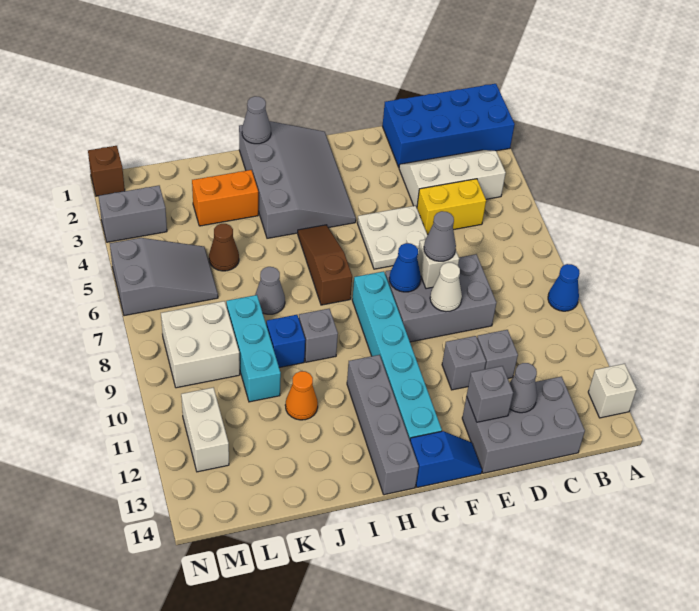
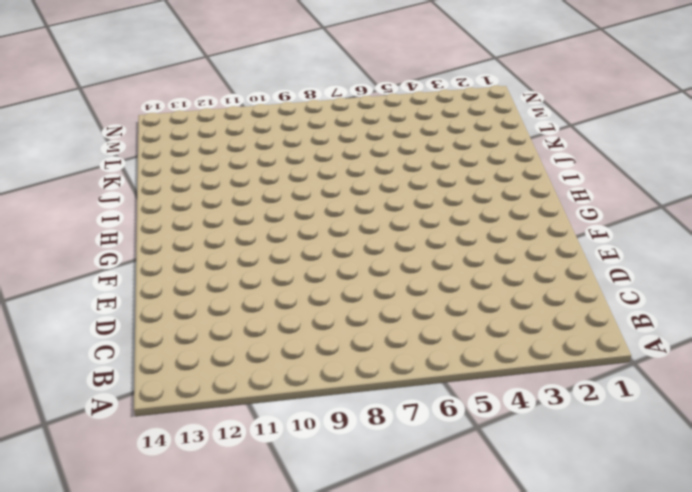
none -> blue brick A1:D2 level 1
none -> blue cone A9 level 1
none -> white brick A13 level 1
none -> white slope B3:D4 level 1 top 4

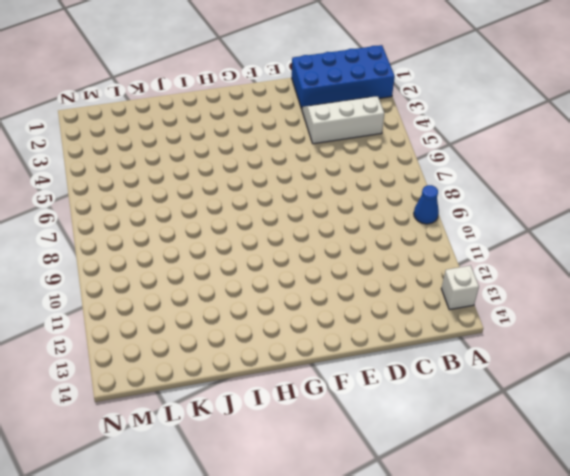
none -> yellow brick C5:D5 level 1
none -> grey brick C13:E14 level 1
none -> grey brick D8:F9 level 1
none -> grey brick D11 level 1

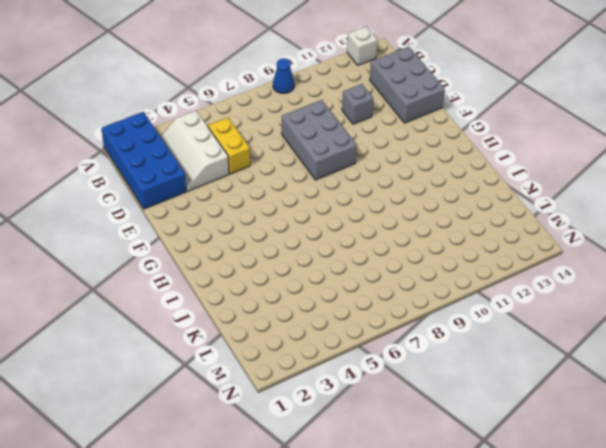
none -> white plate E5:F6 level 1
none -> grey brick E11 level 1
none -> blue slope F14:G14 level 1 top G
none -> grey slope G1:I4 level 1 top I

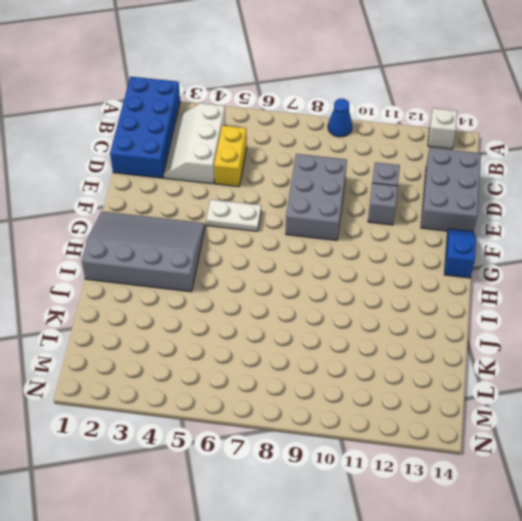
white plate F5:F6 level 1 -> white plate E5:F6 level 1
none -> cyan brick G8:G13 level 1
none -> brown slope H5:H7 level 1 top 7
none -> grey brick H11:H14 level 1
none -> grey brick I9 level 1

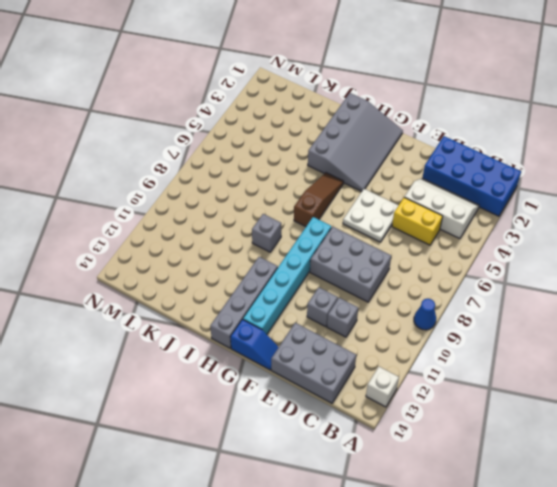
none -> orange brick J3:K3 level 1
none -> grey cone J7 level 1
none -> blue brick J9 level 1
none -> orange cone J11 level 1

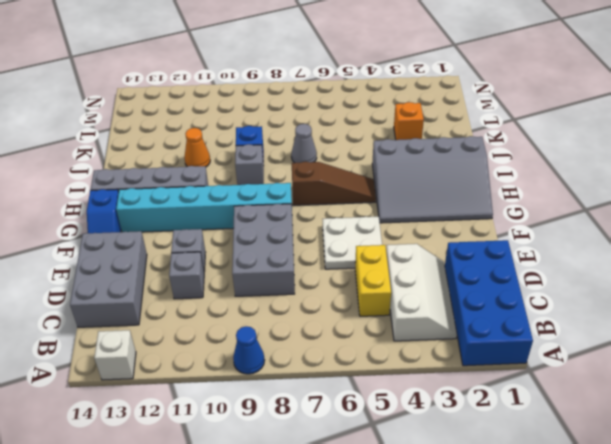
orange brick K3 level 1 -> orange brick J3:K3 level 1
none -> brown cone K5 level 1
none -> cyan brick K8:K10 level 1
none -> grey slope L5:N6 level 1 top N
none -> white brick L8:M9 level 1

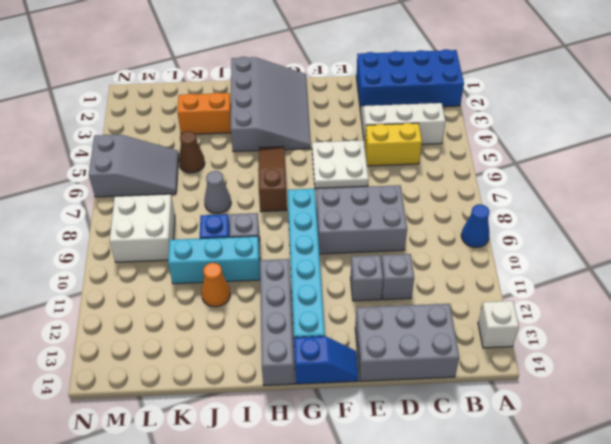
cyan brick I10:K10 level 1 -> cyan brick K8:K10 level 1
none -> grey brick M3:N3 level 1
none -> white brick M11:M12 level 1
none -> brown brick N1 level 1
none -> grey cone D13 level 2

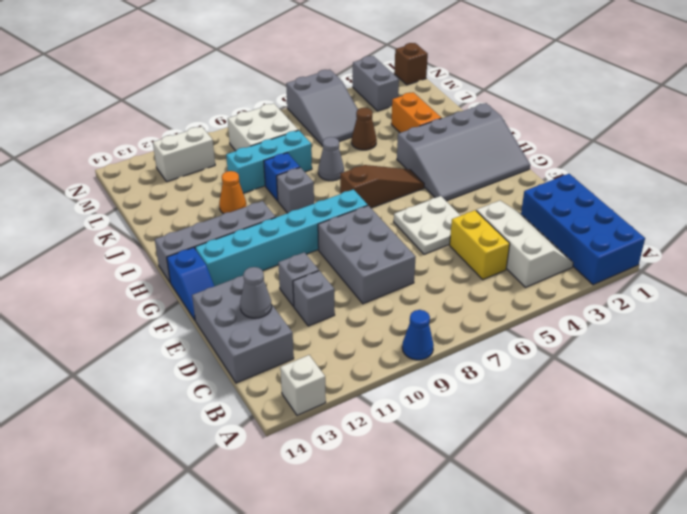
none -> white brick E8 level 2
none -> white cone E9 level 2
none -> grey brick E13 level 2
none -> blue cone F8 level 2

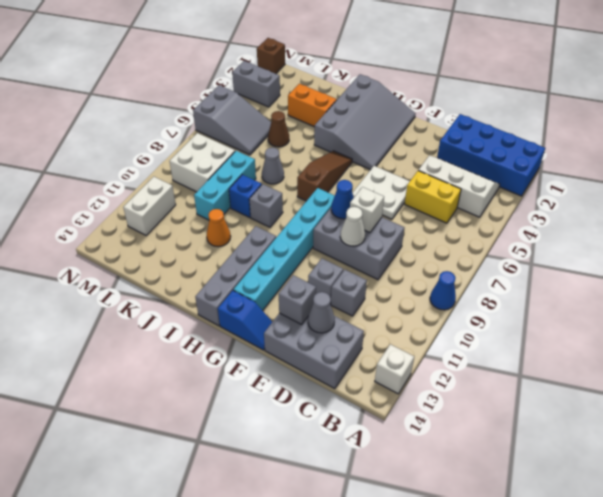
none -> grey cone I1 level 2
none -> grey cone E8 level 3

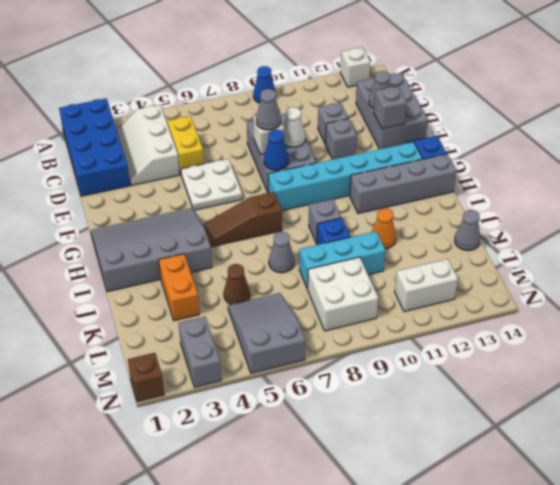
grey cone K14 level 1 -> grey cone I1 level 2

